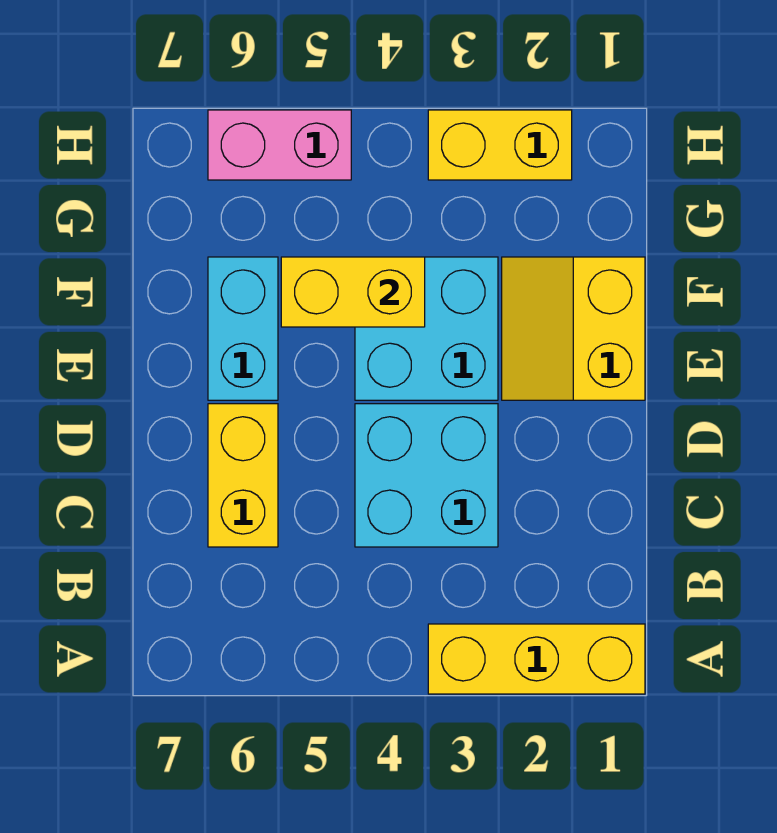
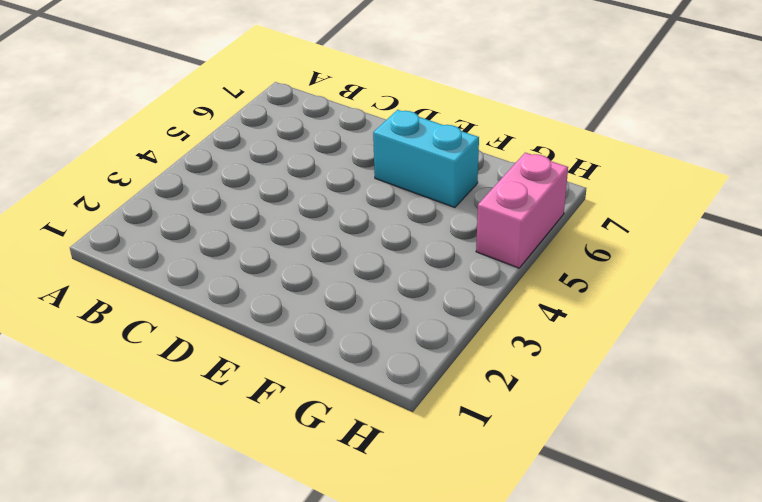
none -> yellow brick A1:A3 level 1
none -> cyan brick C3:D4 level 1

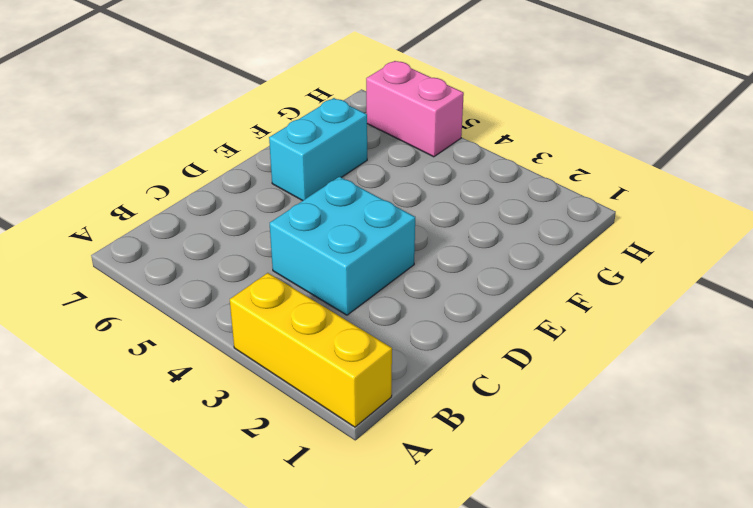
none -> yellow brick C6:D6 level 1
none -> yellow slope E1:F2 level 1 top 1

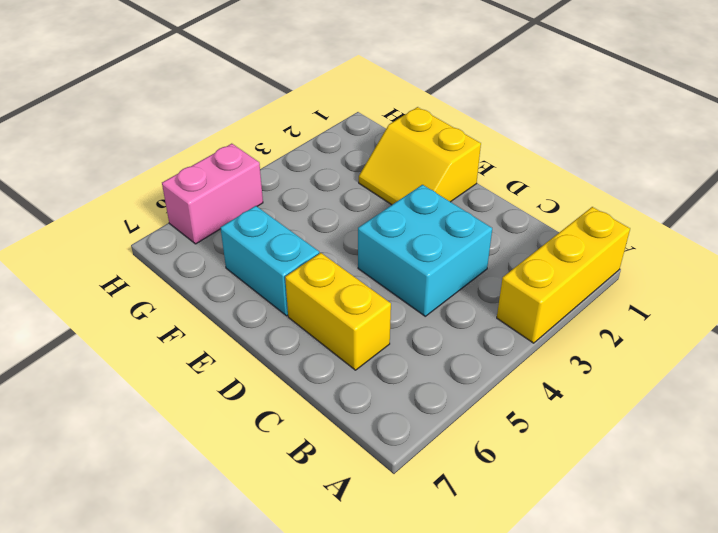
none -> cyan brick E3:F4 level 1
none -> yellow brick H2:H3 level 1

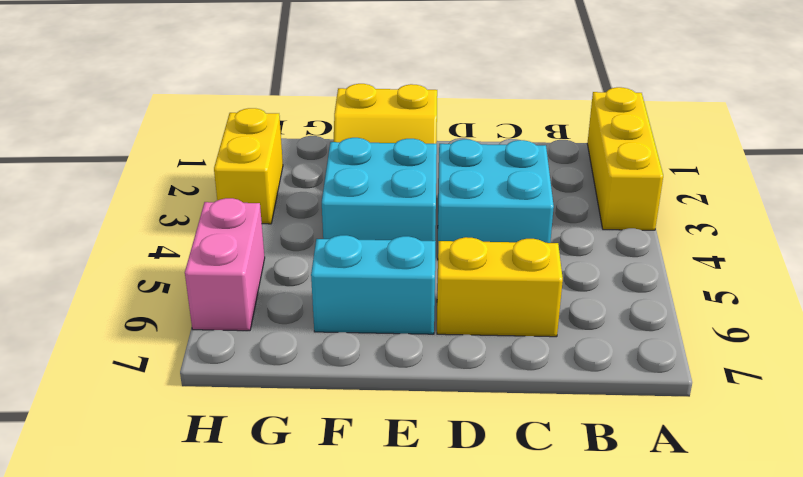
none -> yellow brick F4:F5 level 2

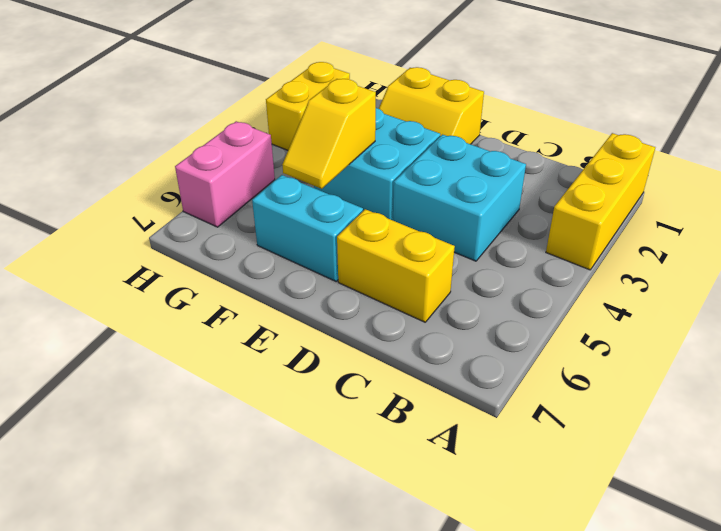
yellow slope F4:F5 level 2 top 4 -> yellow brick F4:F5 level 2

